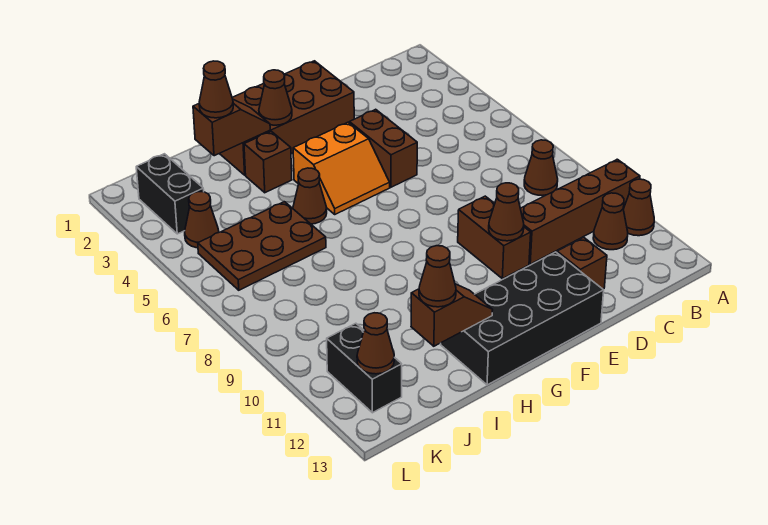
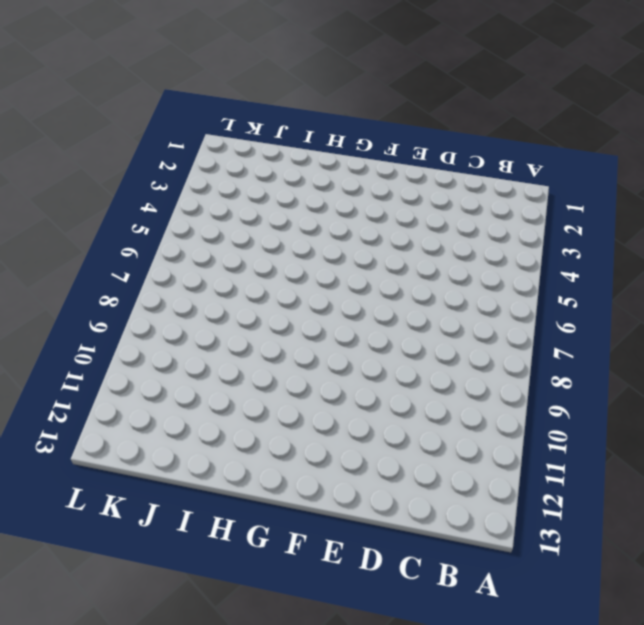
none -> brown brick A10:D10 level 1
none -> brown cone A11 level 1
none -> brown cone B8 level 1

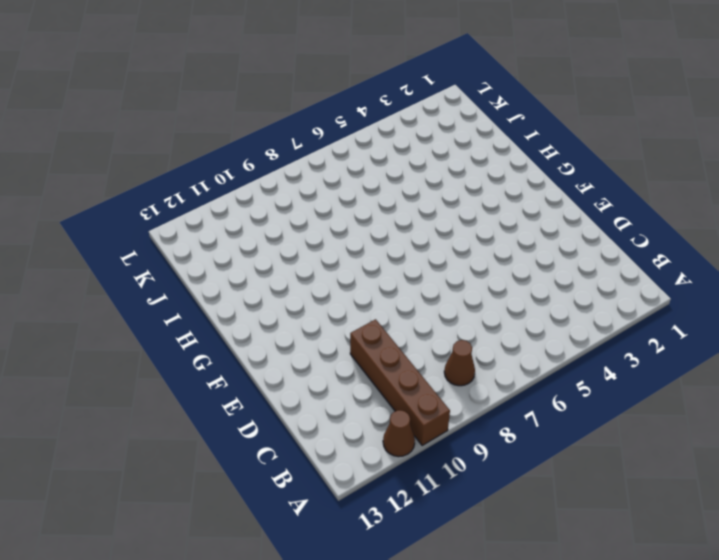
none -> brown cone B11 level 1
none -> brown brick D12 level 1
none -> brown brick E1:H2 level 1

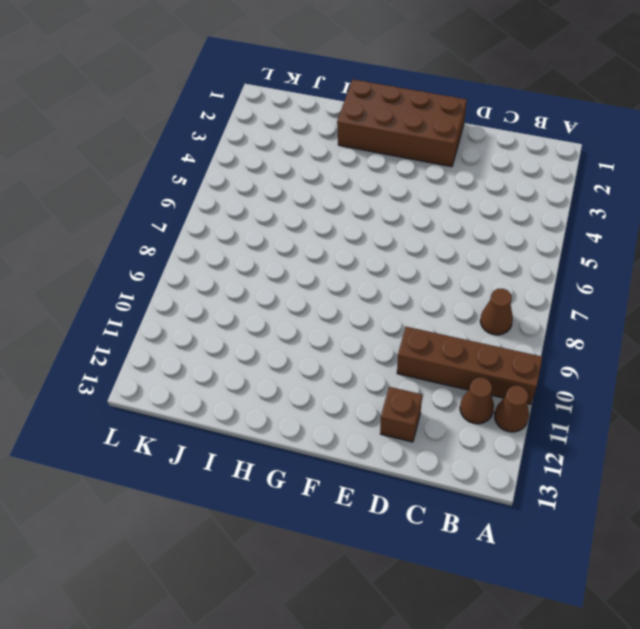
none -> brown brick E4:E5 level 1
none -> brown brick E9:E10 level 1
none -> black brick E12:H13 level 1

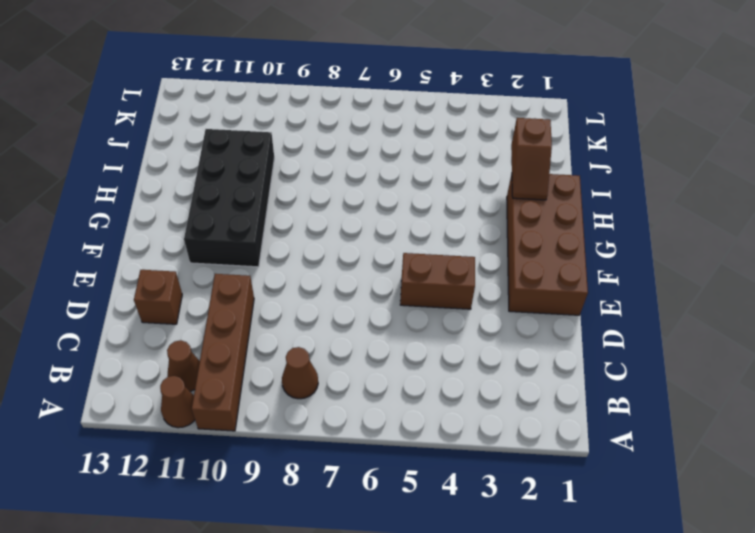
black brick F10:I11 level 1 -> black brick E12:H13 level 1
none -> brown brick E9:E10 level 1
none -> orange slope F4:G5 level 1 top 4
none -> brown brick H3 level 1

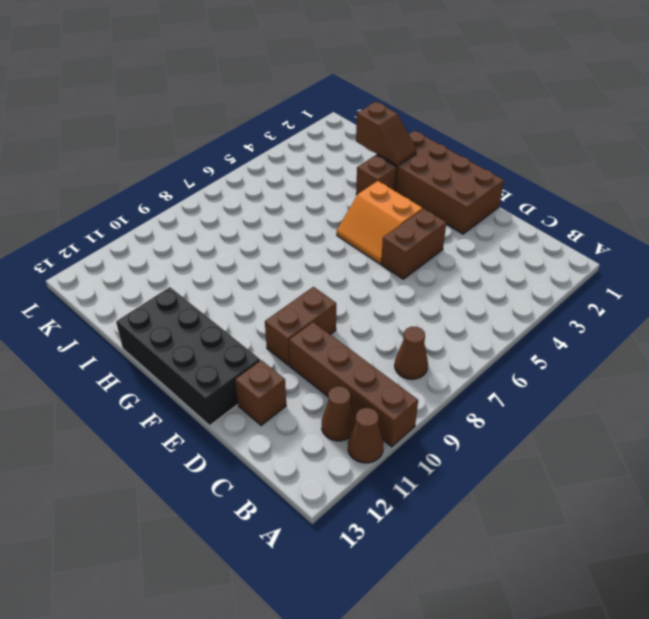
none -> brown cone H5 level 1
none -> brown plate I5:K6 level 1
none -> black brick K2:K3 level 1

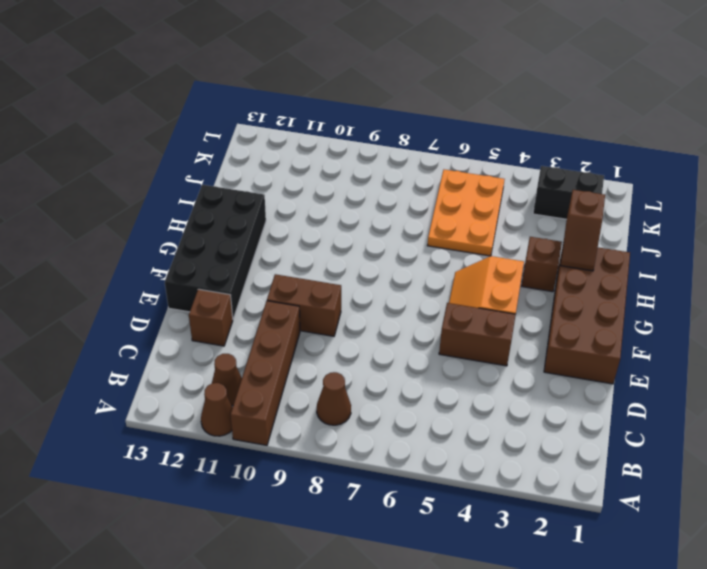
orange plate I5:K6 level 1 -> brown plate I5:K6 level 1
none -> brown cone H5 level 1
none -> brown cone K4 level 1
none -> black brick K11:K12 level 1

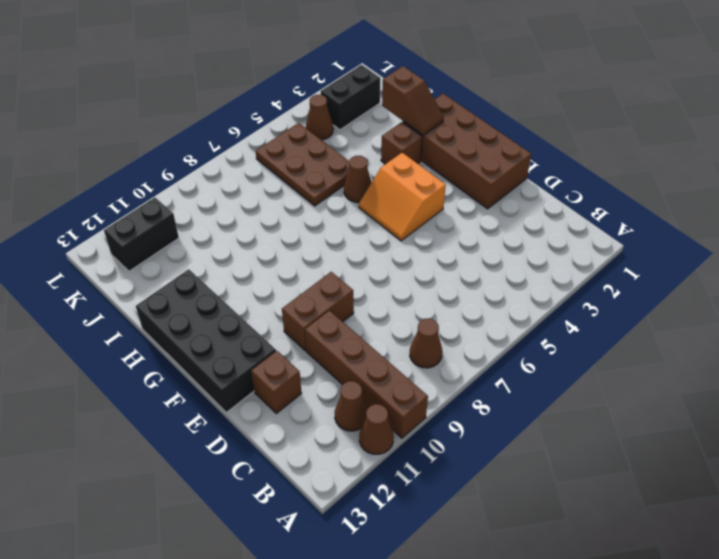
none -> brown brick E4:E5 level 1
none -> brown cone E10 level 2
none -> brown cone G2 level 2

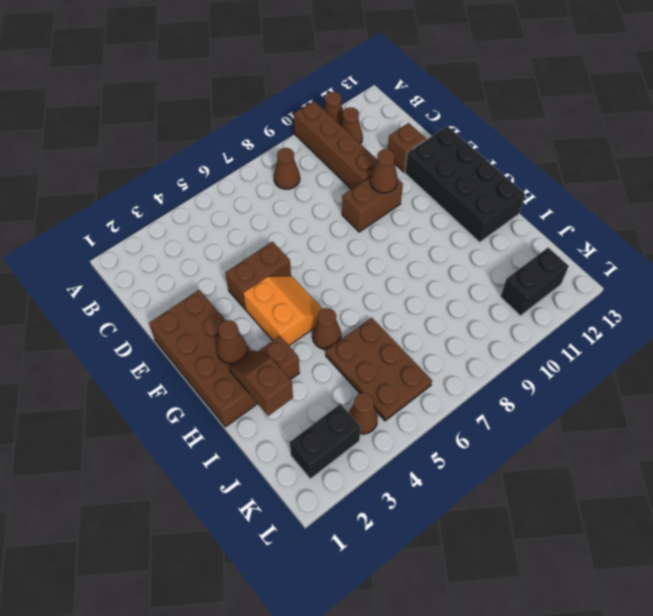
none -> brown slope H12:I12 level 2 top I
none -> brown cone K12 level 2
none -> brown cone I2 level 3

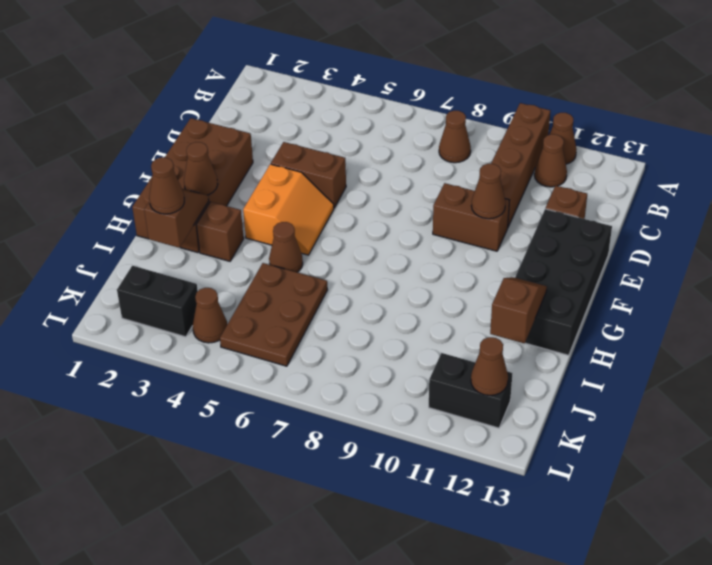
none -> brown cone I12 level 3

